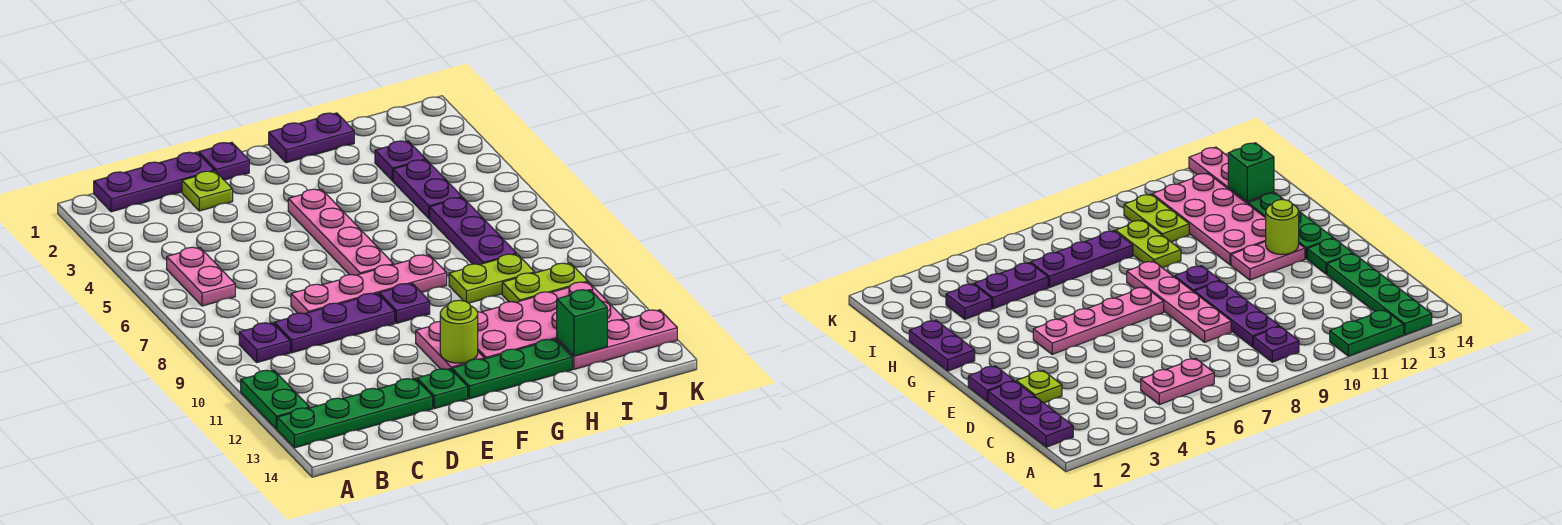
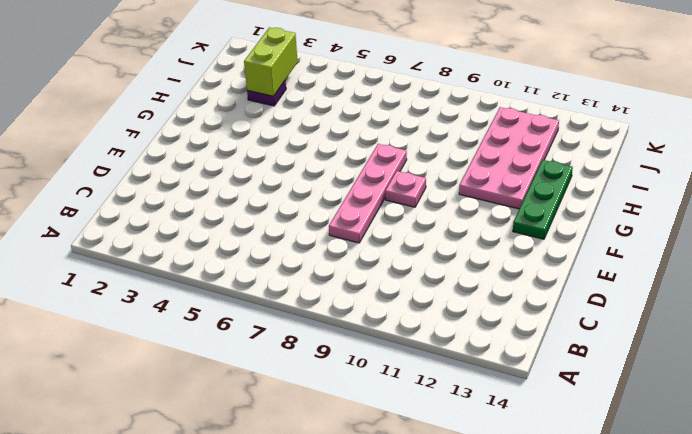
pink plate F9 level 1 -> purple plate F9 level 1
lime brick I3:J3 level 2 -> none
none -> green plate A11:A12 level 1
none -> green plate A13:D13 level 1
none -> purple plate B1:D1 level 1

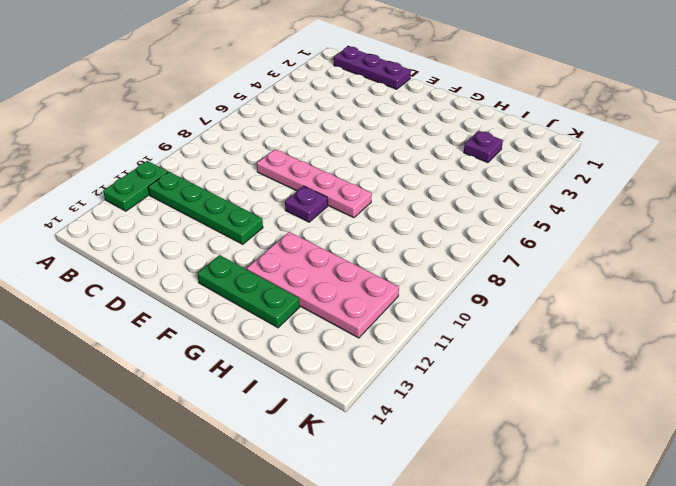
green plate B11:E11 level 1 -> green plate A13:D13 level 1
none -> pink plate B5:B6 level 1
none -> purple plate B9 level 1
none -> purple plate C9:E9 level 1

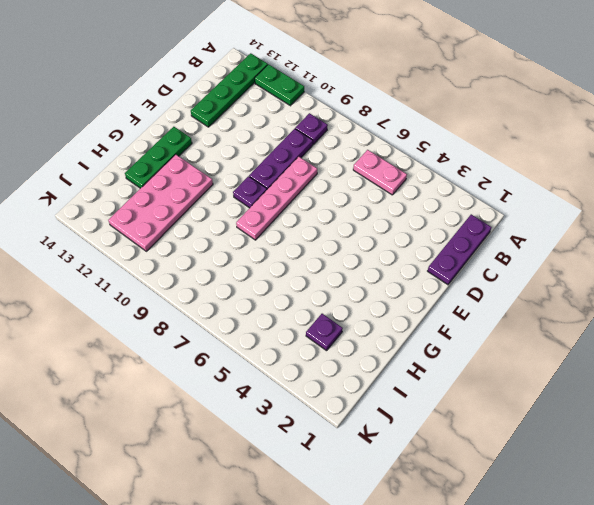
none -> lime plate D2 level 1
none -> purple plate E1 level 1
none -> green plate E13 level 1

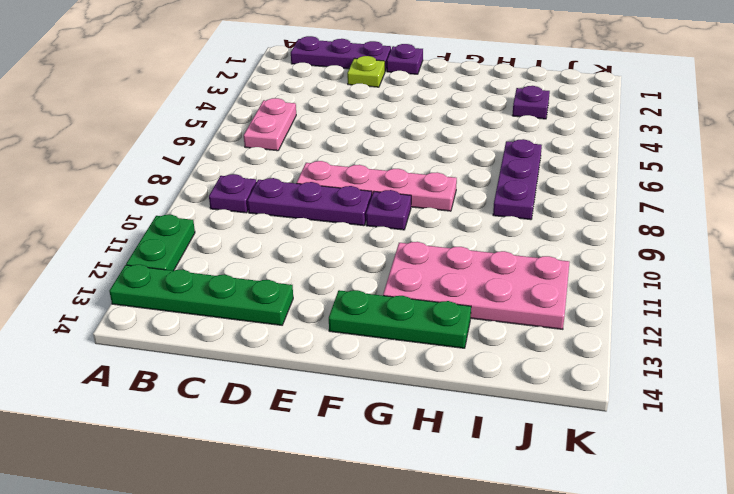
none -> green plate E13 level 1
none -> pink plate F4:F7 level 1
none -> pink plate F11:F12 level 1

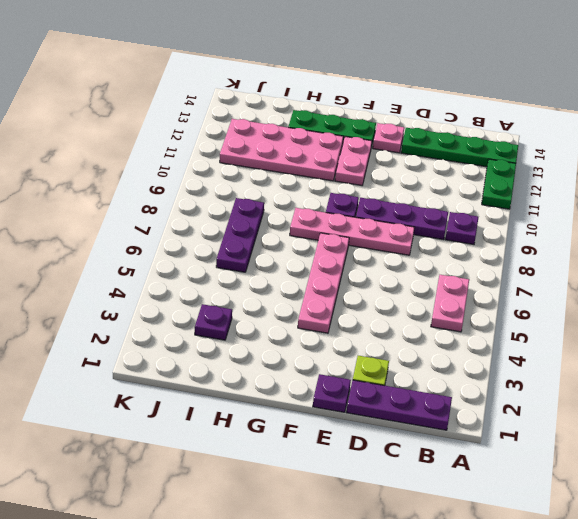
pink plate E13 level 1 -> green plate E13 level 1
none -> purple plate G1:H1 level 1
none -> lime plate H9:I9 level 1
none -> purple plate I4:I5 level 1

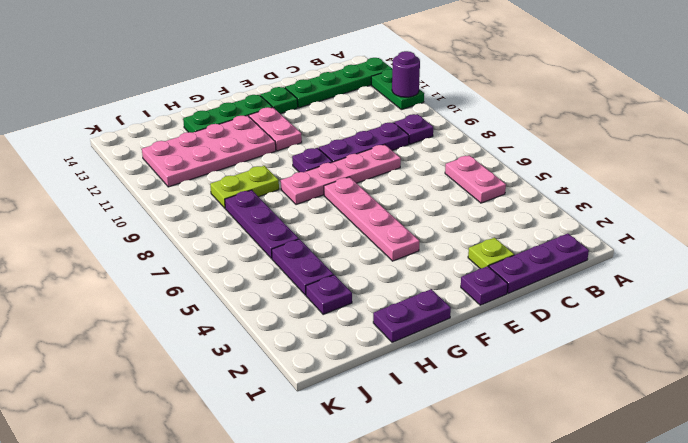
purple round brick A11 level 2 -> none
none -> lime plate I10:J10 level 1
none -> pink plate I13:K13 level 1
none -> lime round brick F12 level 2

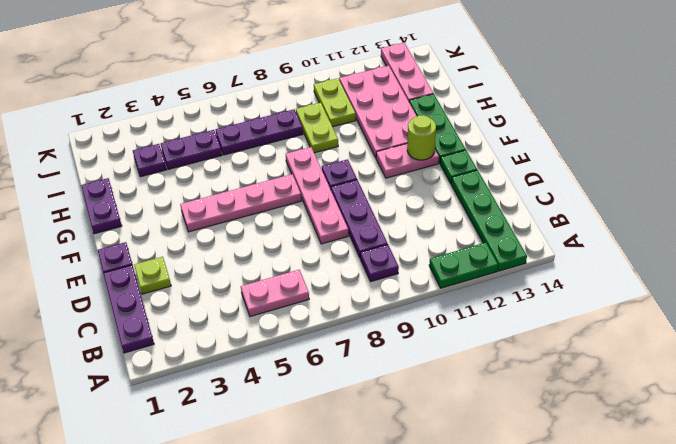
none -> green brick I13 level 2

